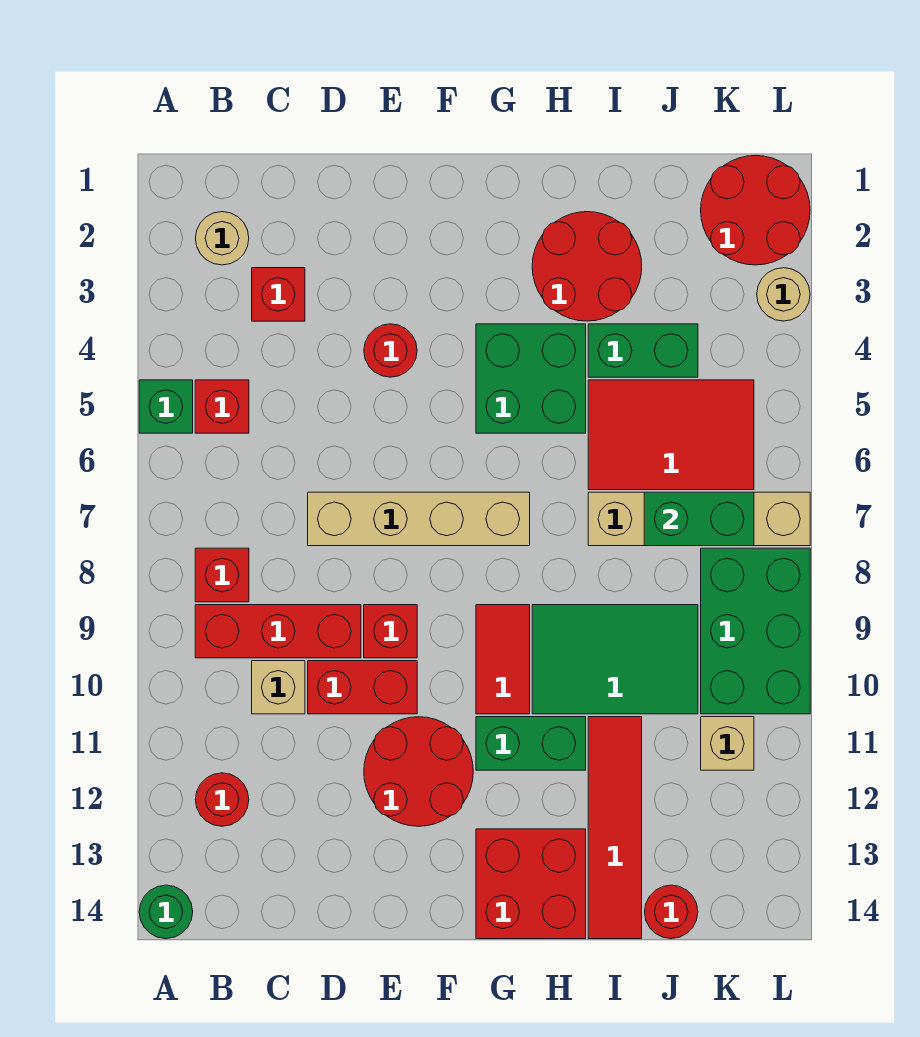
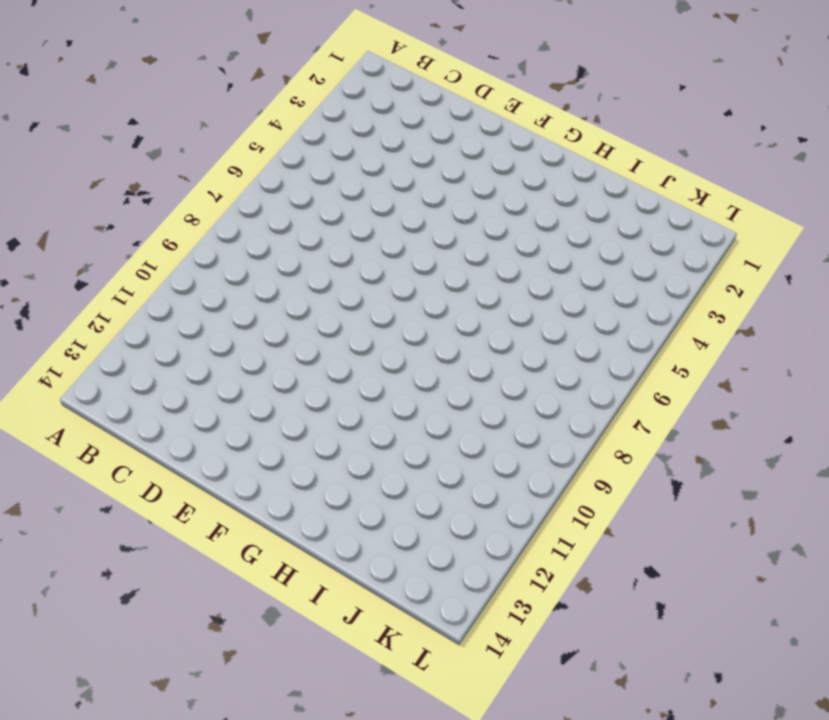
none -> green brick A5 level 1
none -> green round brick A14 level 1
none -> tan round brick B2 level 1
none -> red brick B5 level 1

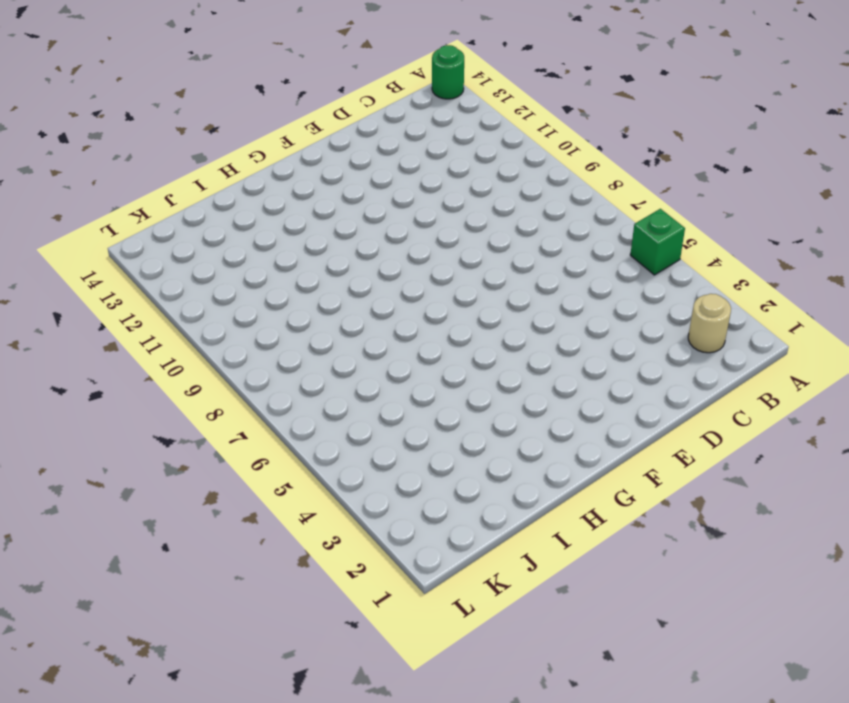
none -> red brick B5 level 1
none -> red brick B8 level 1
none -> red brick B9:D9 level 1
none -> red round brick B12 level 1

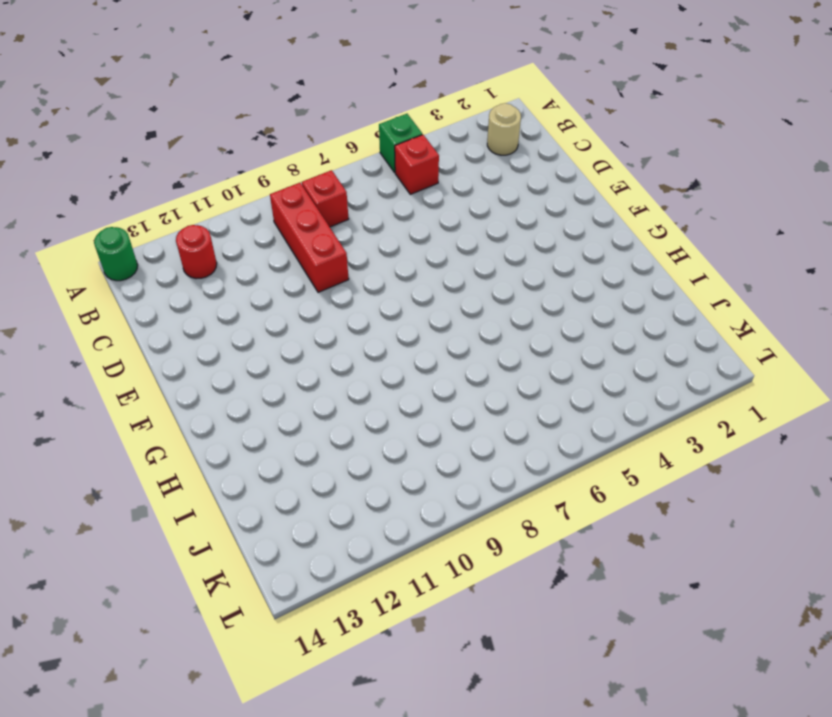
none -> red brick C3 level 1
none -> tan brick C10 level 1
none -> tan brick D7:G7 level 1
none -> red brick D10:E10 level 1

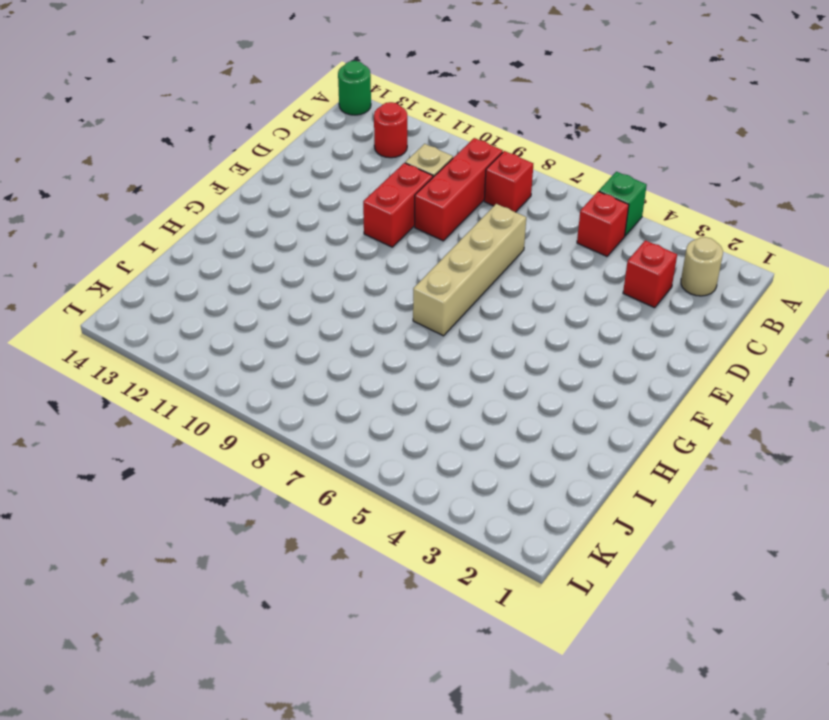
none -> red round brick E4 level 1
none -> red brick E9 level 1
none -> red round brick E11:F12 level 1
none -> green brick G4:H5 level 1

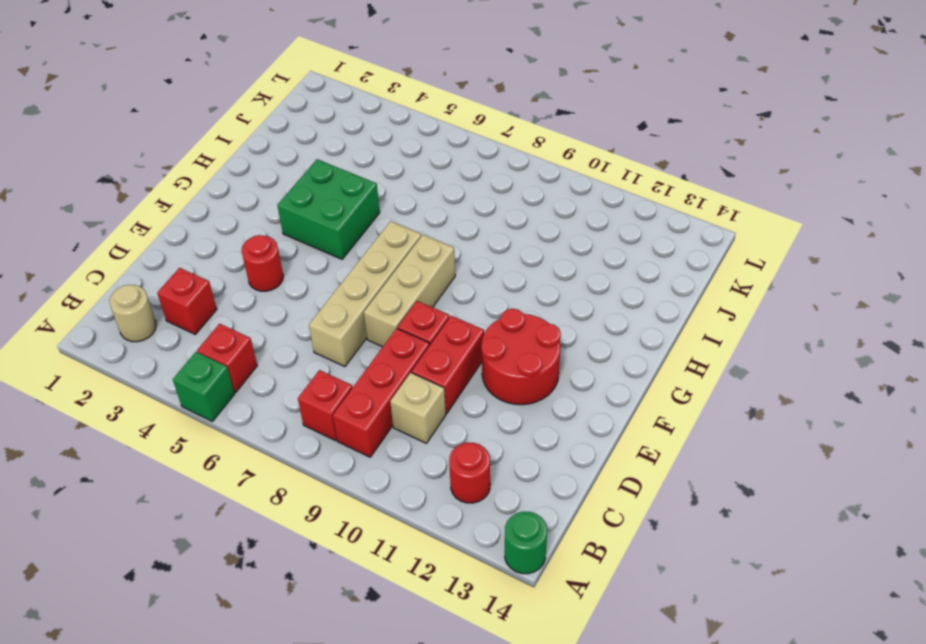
tan brick E8:G8 level 1 -> none
none -> red tile G9:G10 level 1
none -> green brick G11:H11 level 1
none -> red brick G13:H14 level 1
none -> red round brick H2:I3 level 1

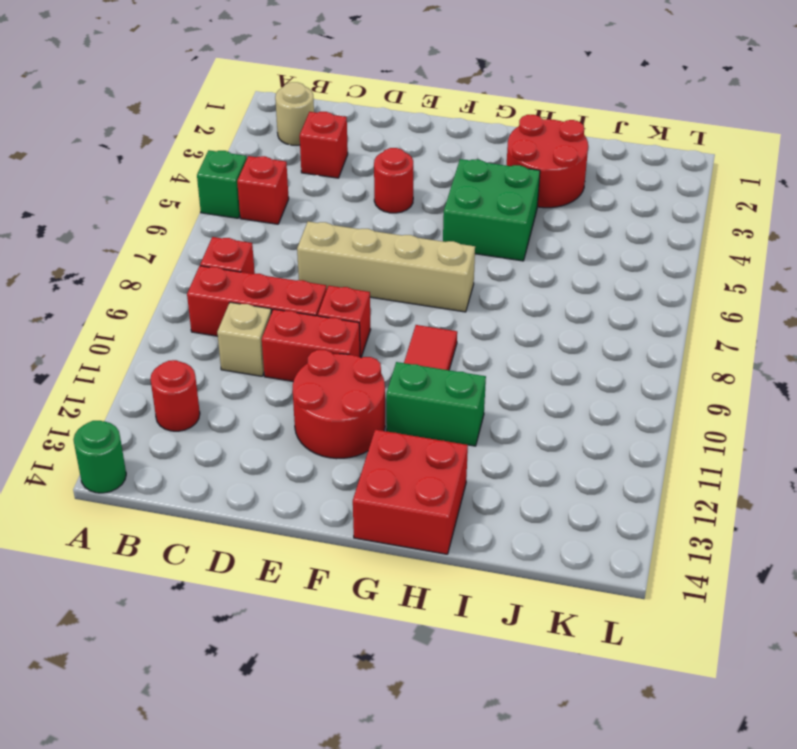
none -> green tile H9:J10 level 1
none -> green brick I4:J4 level 1
none -> red tile I5:K6 level 1
none -> tan brick I7:L7 level 1

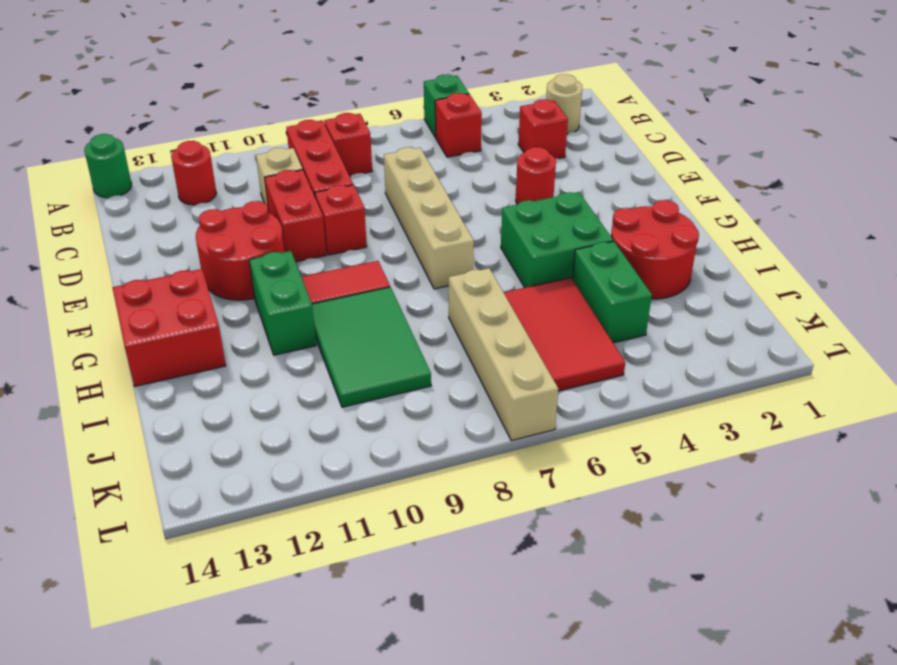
none -> red tile I11:I14 level 1
none -> red round brick J14 level 1
none -> red round brick K1:L2 level 1
none -> green brick K8:L10 level 1

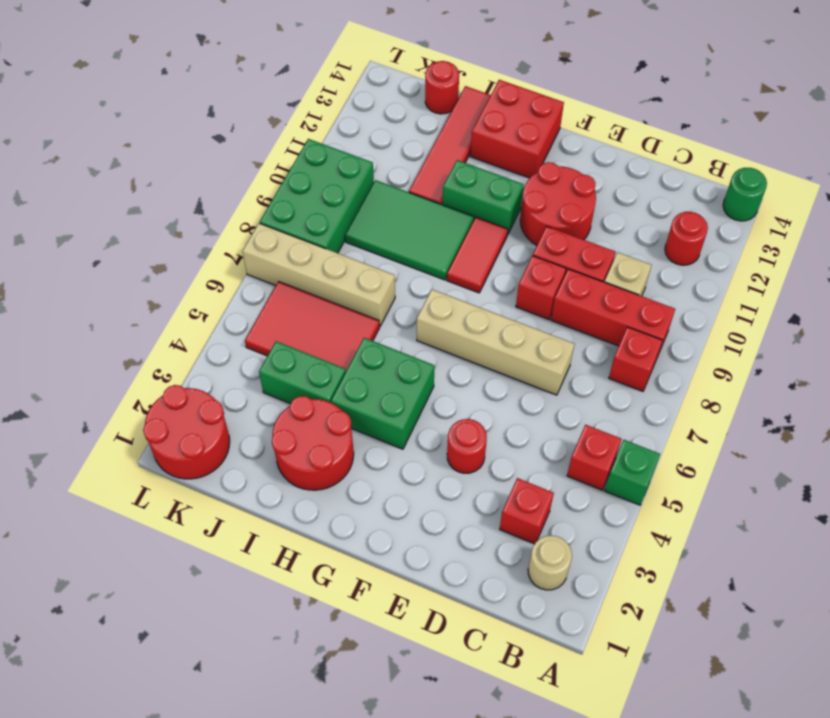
none -> tan brick K11 level 1
none -> tan round brick L3 level 1
none -> green brick J7:K7 level 2

